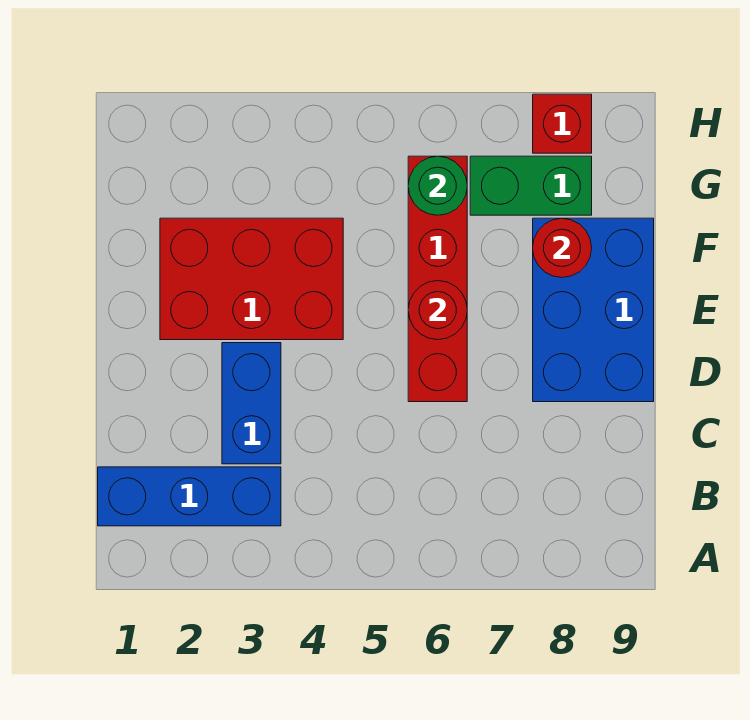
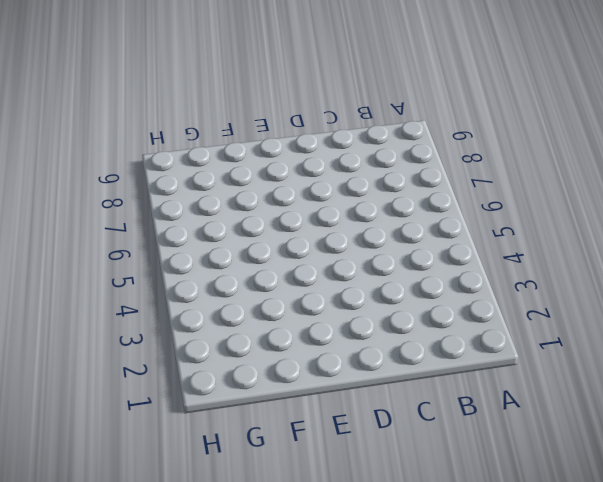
none -> blue brick B1:B3 level 1
none -> blue brick C3:D3 level 1

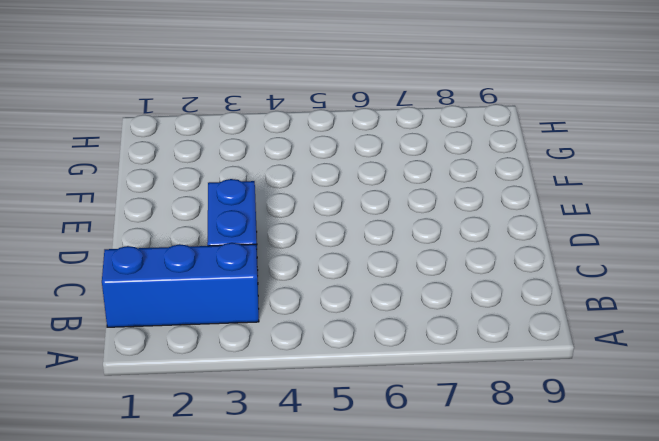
none -> red brick D6:G6 level 1
none -> blue brick D8:F9 level 1

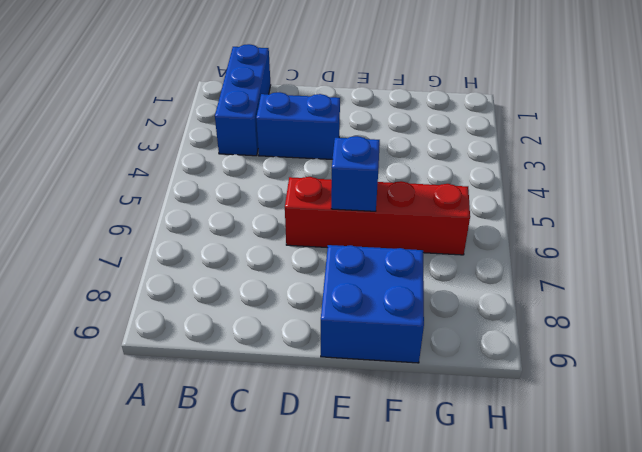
blue brick E6 level 2 -> red round brick E6 level 2
blue brick E8:F9 level 1 -> blue brick D8:F9 level 1
none -> red brick E2:F4 level 1
none -> green brick G7:G8 level 1

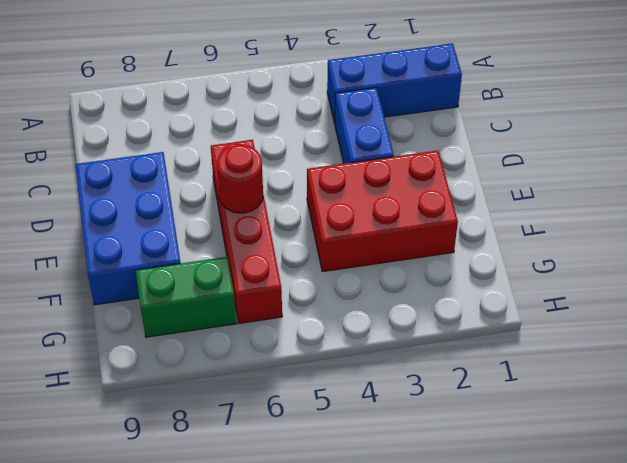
none -> red brick H8 level 1
none -> red round brick F8 level 2

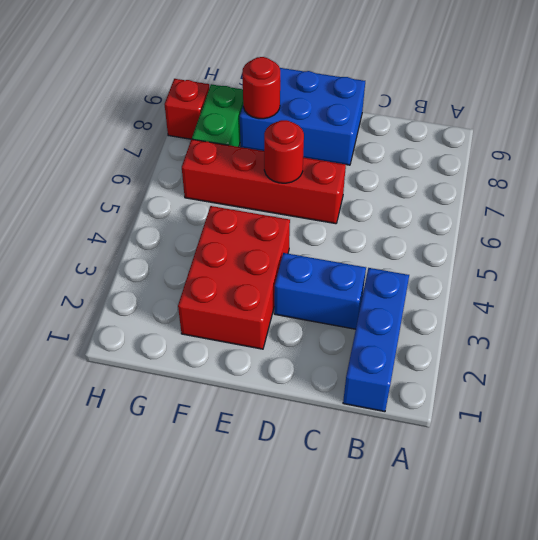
none -> green round brick G6 level 2

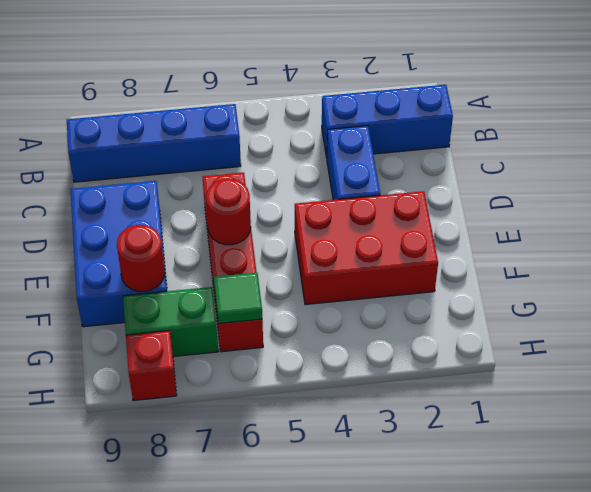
blue brick B6:B9 level 1 -> none
green tile G6 level 2 -> green round brick G6 level 2

